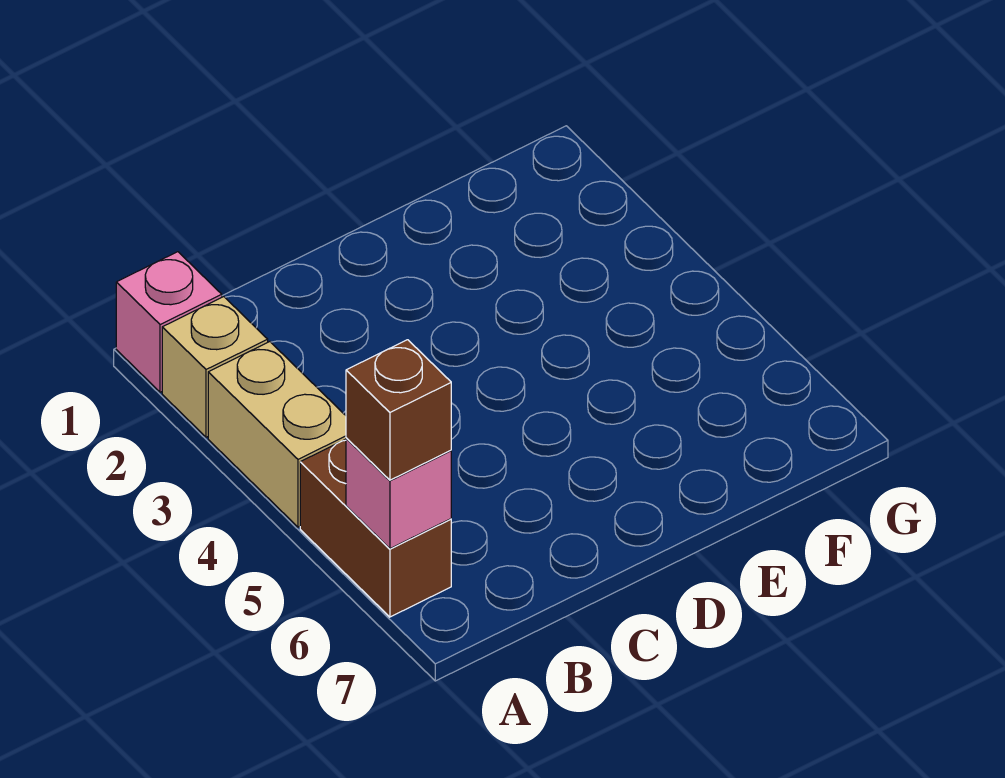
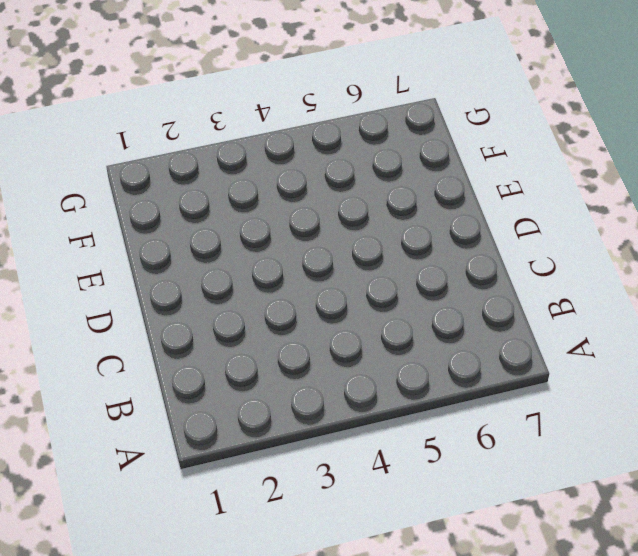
none -> pink brick A1 level 1
none -> tan brick A2 level 1

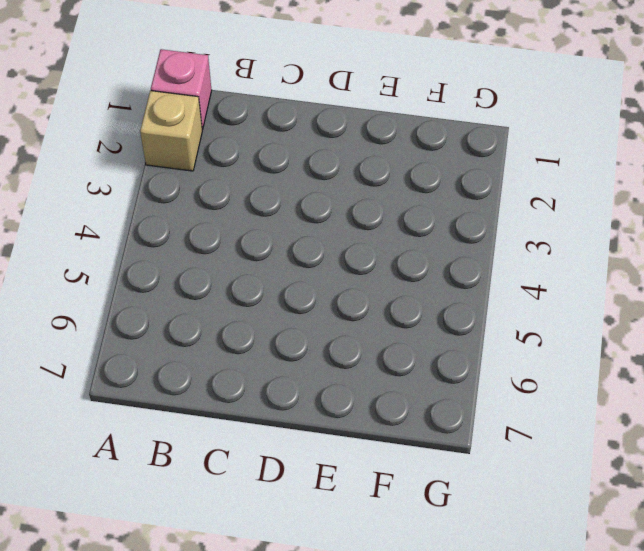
none -> tan brick A3:A4 level 1
none -> brown brick A5:A6 level 1

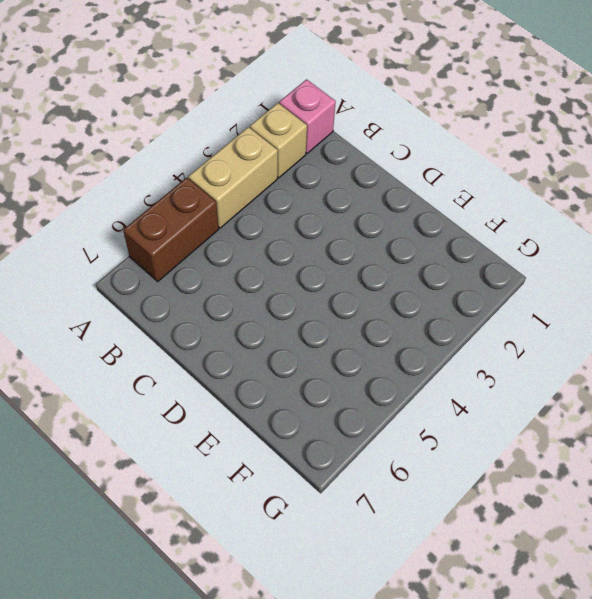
none -> pink brick A6 level 2
none -> brown brick A6 level 3

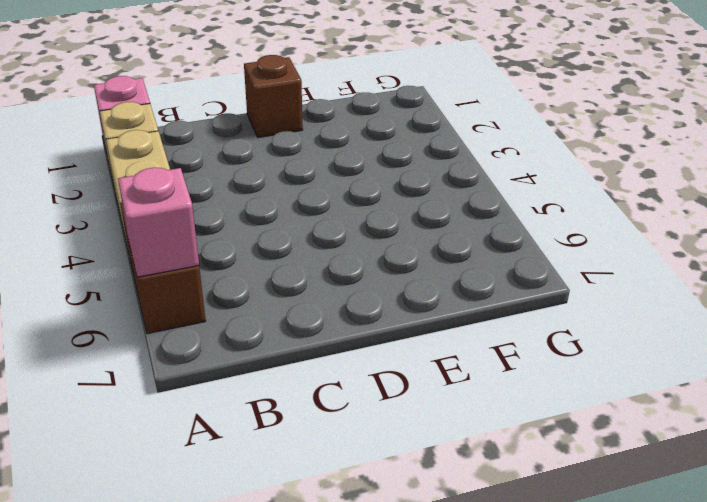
brown brick D1 level 1 -> brown brick A6 level 3

